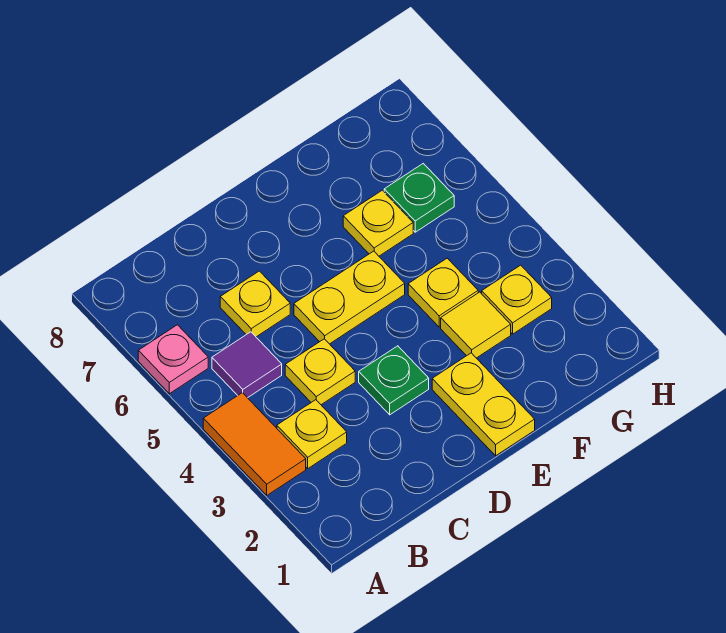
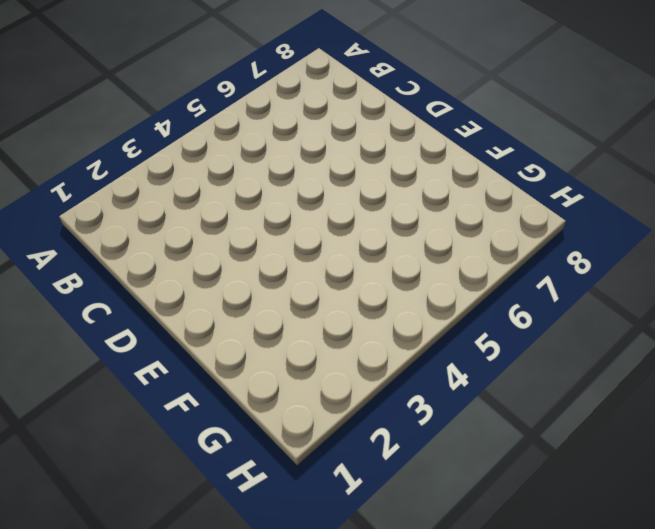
none -> orange tile A3:A4 level 1
none -> pink plate A6 level 1
none -> yellow plate B3 level 1

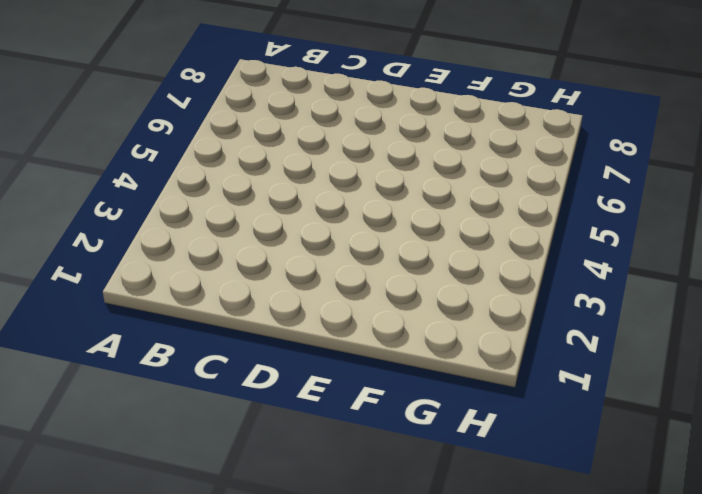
none -> orange tile A3:A4 level 1
none -> pink plate A6 level 1
none -> yellow plate B3 level 1

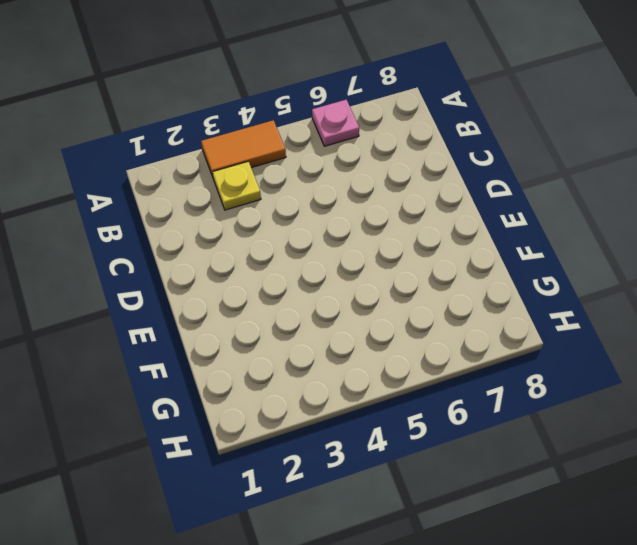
none -> purple tile B5 level 1
none -> yellow plate C4 level 1
none -> yellow plate C6 level 1

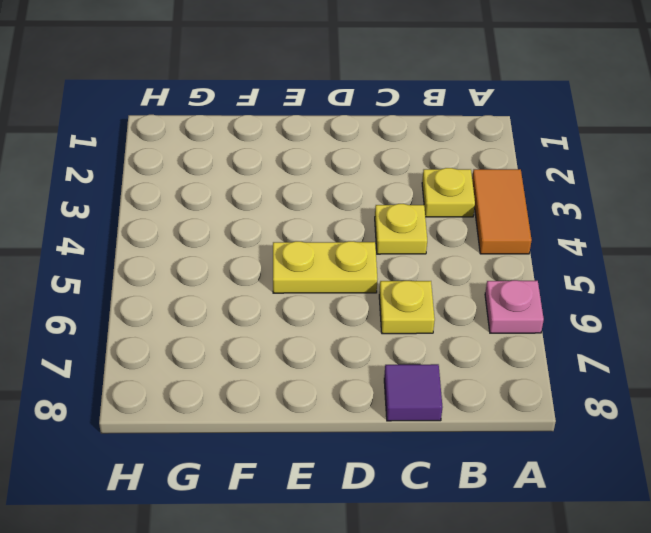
purple tile C8 level 1 -> purple tile B5 level 1
none -> green plate D3 level 1
none -> yellow plate E1:E2 level 1
none -> yellow tile F3 level 1

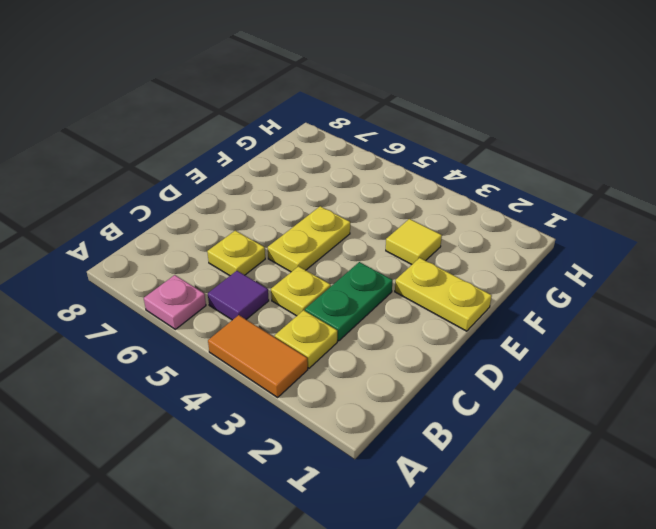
green plate C3:D3 level 1 -> green plate D3 level 1
none -> yellow plate F4 level 1
none -> yellow plate F6 level 1
none -> yellow plate G3 level 1

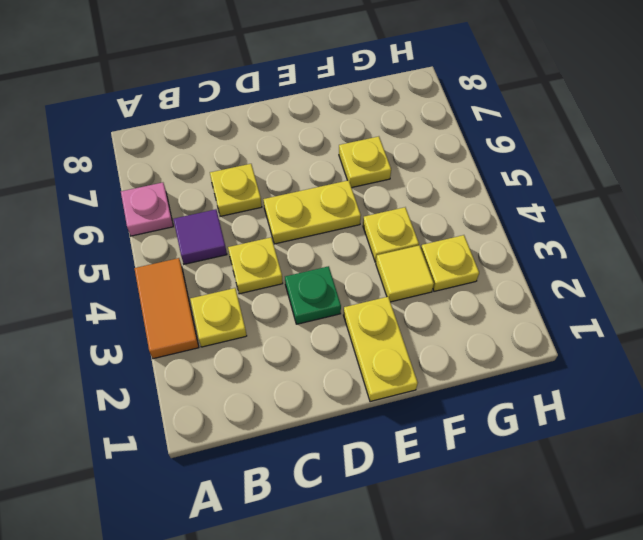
none -> green plate G6 level 1

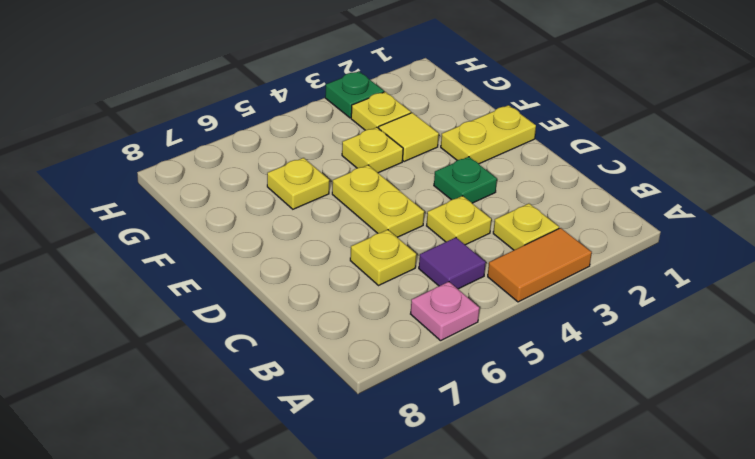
green plate H3 level 1 -> green plate G6 level 1

